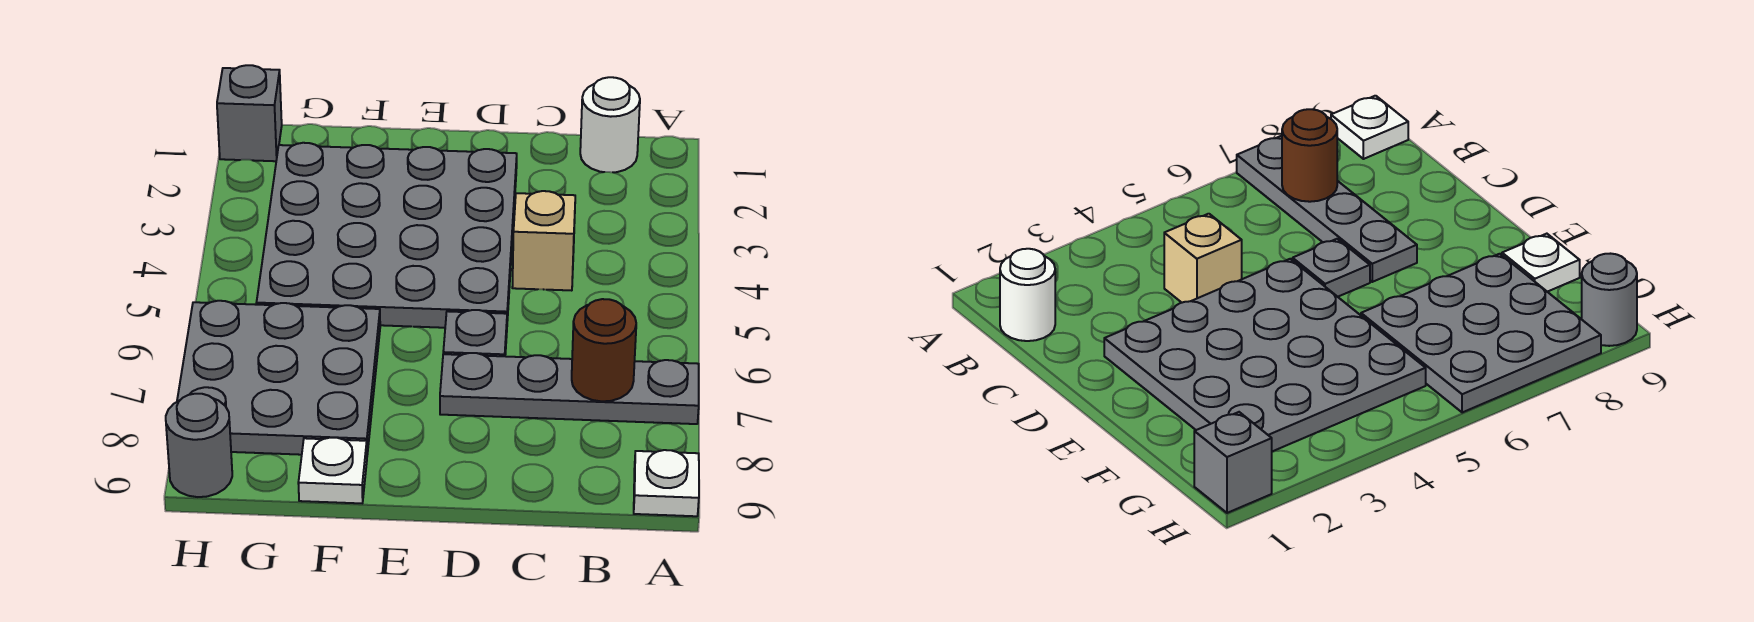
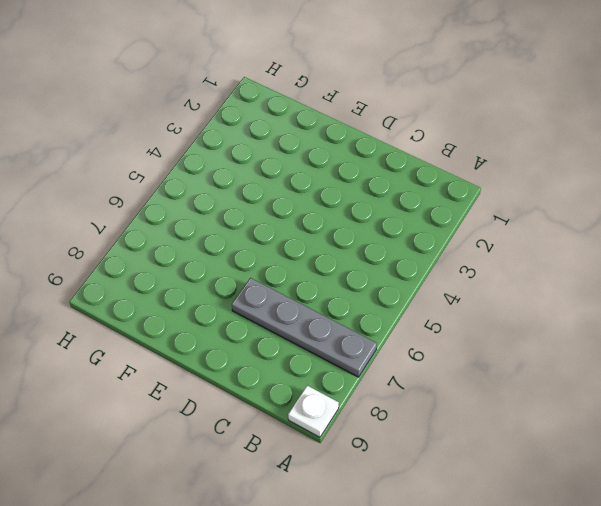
none -> white round brick B1 level 1
none -> tan brick C4 level 1

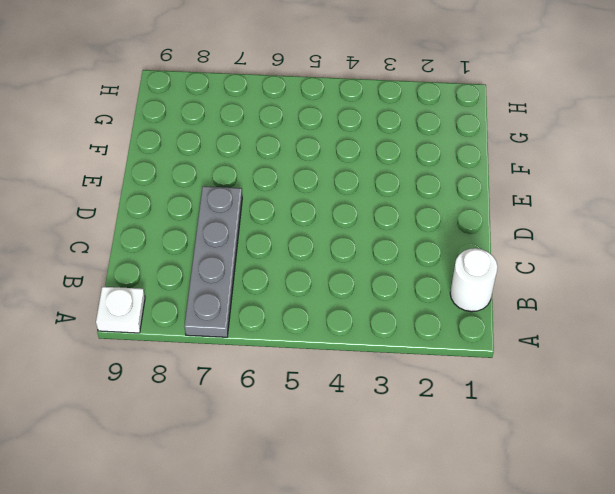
none -> tan brick C4 level 1
none -> grey plate D2:G5 level 1

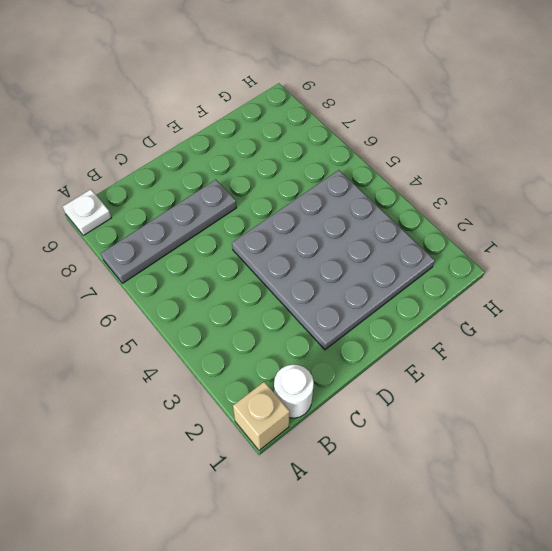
tan brick A1 level 1 -> tan brick C4 level 1
none -> grey plate D6 level 1
none -> grey plate F6:H8 level 1

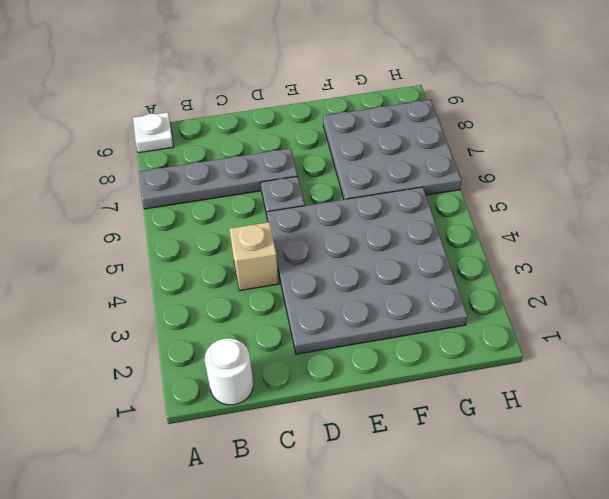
none -> white plate F9 level 1
none -> grey brick H1 level 1

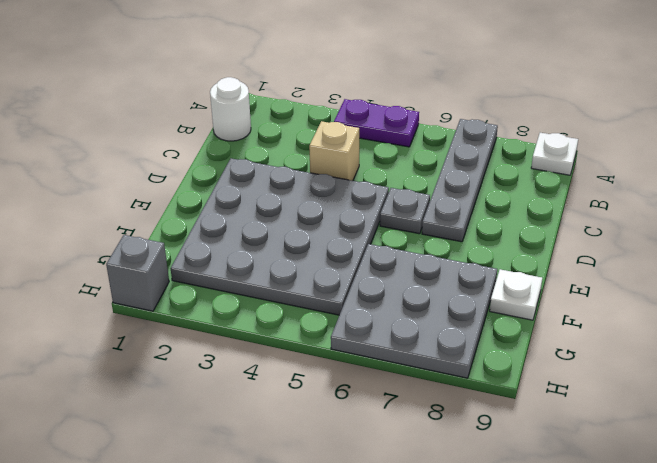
purple plate A4:A5 level 1 -> none
none -> grey round brick H9 level 1
none -> brown round brick B7 level 2

